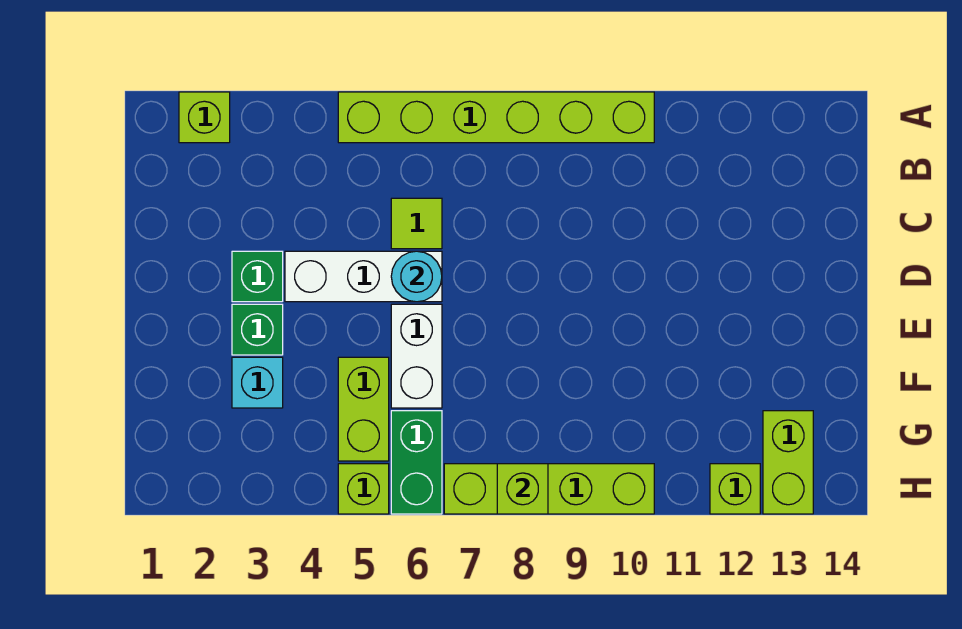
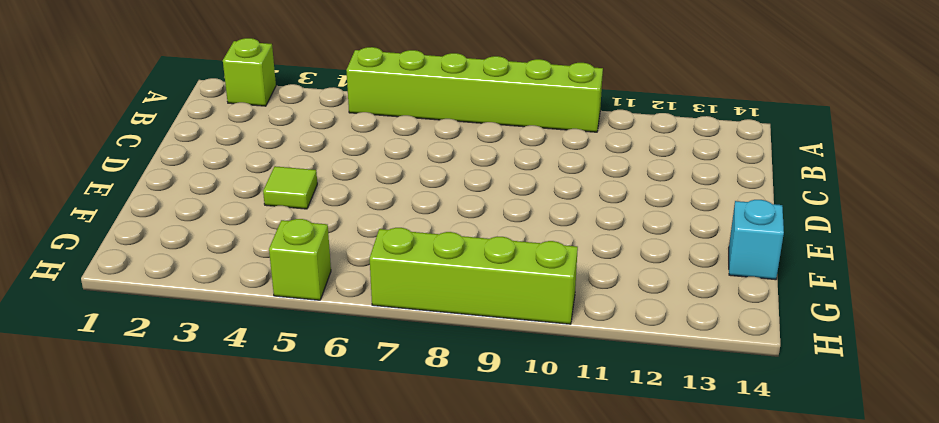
lime tile E4 level 1 -> lime tile C6 level 1
cyan brick F14 level 1 -> cyan brick F3 level 1
none -> green brick D3 level 1
none -> white brick D4:D6 level 1
none -> green brick E3 level 1

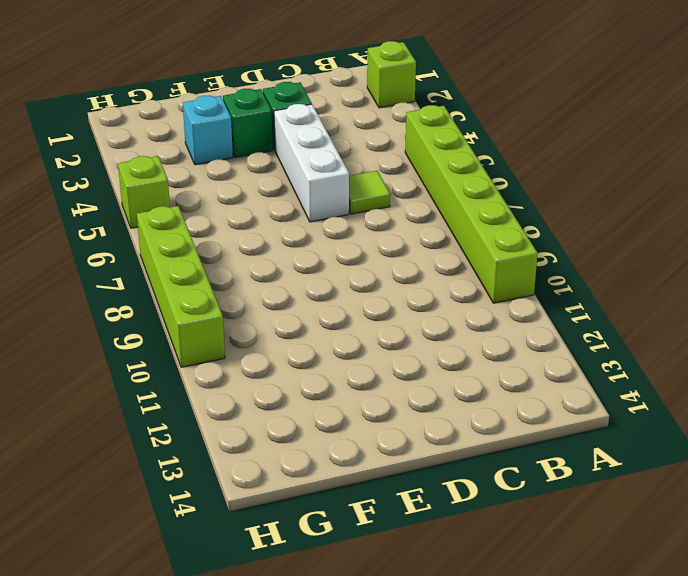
none -> white brick E6:F6 level 1
none -> lime brick F5:G5 level 1
none -> green brick G6:H6 level 1

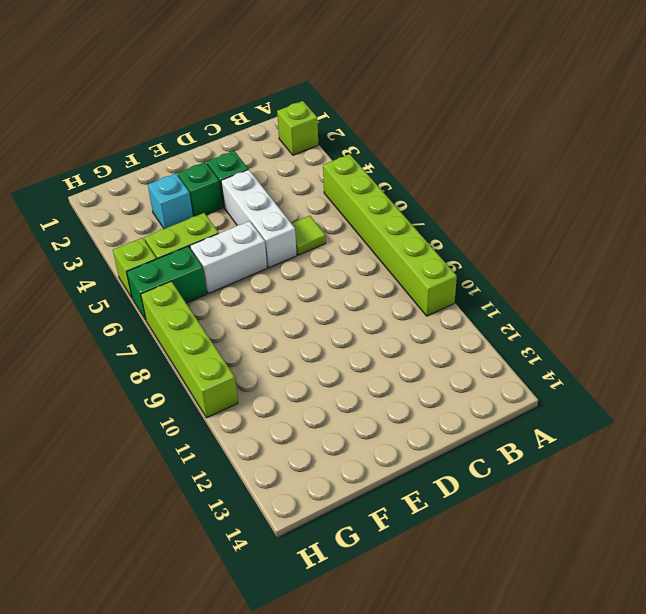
none -> lime brick G13:H13 level 1
none -> lime brick H12 level 1
none -> cyan round brick D6 level 2

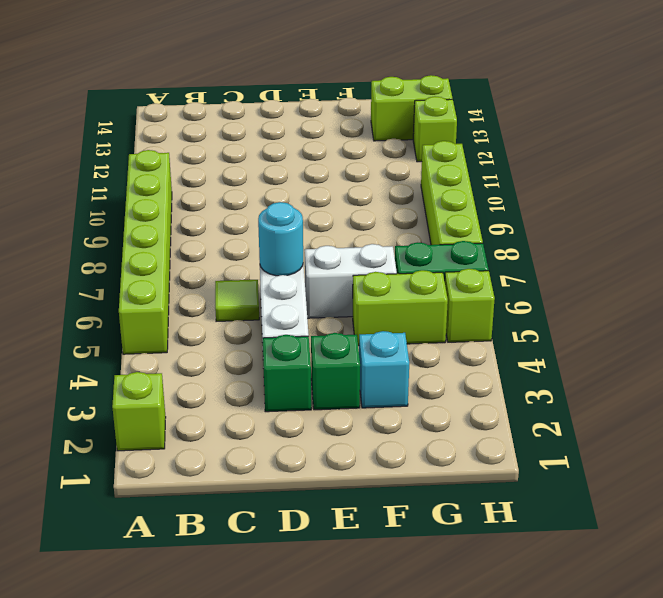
none -> lime brick H8 level 2

